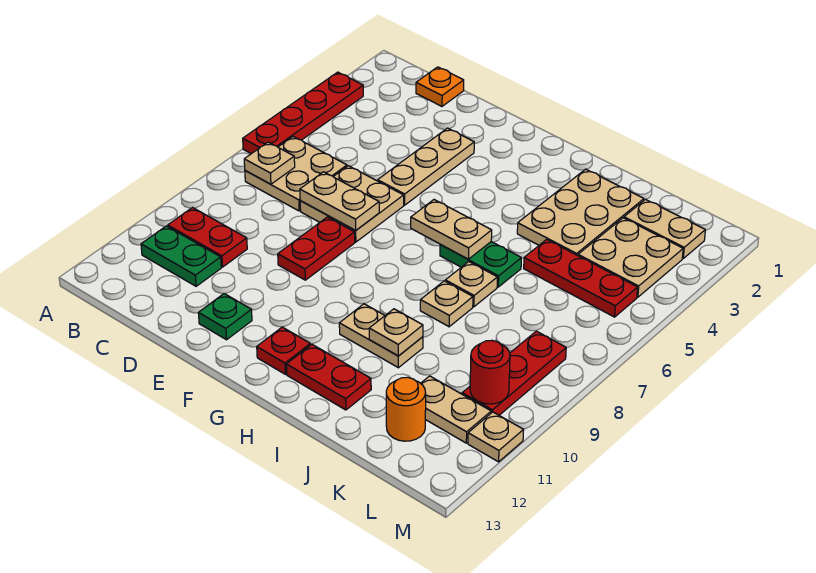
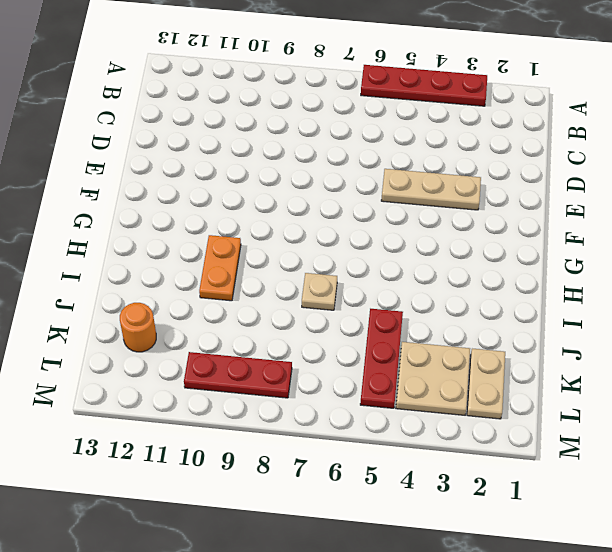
orange plate H10:I10 level 1 -> tan plate H10:I10 level 1
none -> tan plate B6:C7 level 1
none -> red plate B10:C10 level 1
none -> green plate B11:C11 level 1

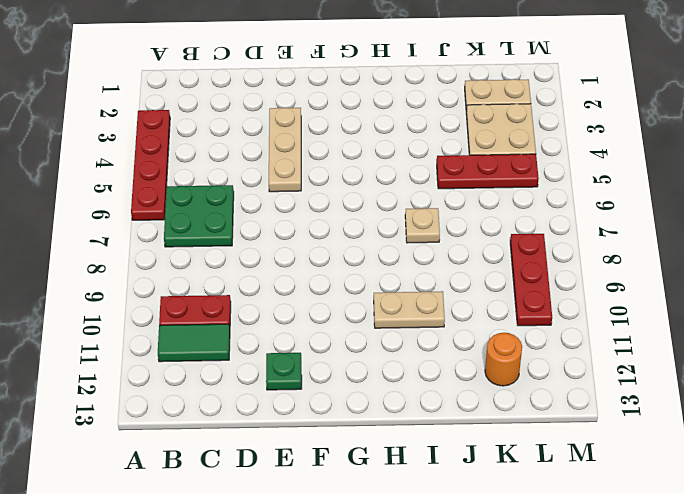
green plate B6:C7 level 1 -> tan plate B6:C7 level 1
green tile B11:C11 level 1 -> green plate B11:C11 level 1
none -> orange plate C1 level 1
none -> tan plate D6:E7 level 1
none -> red plate E8:E9 level 1

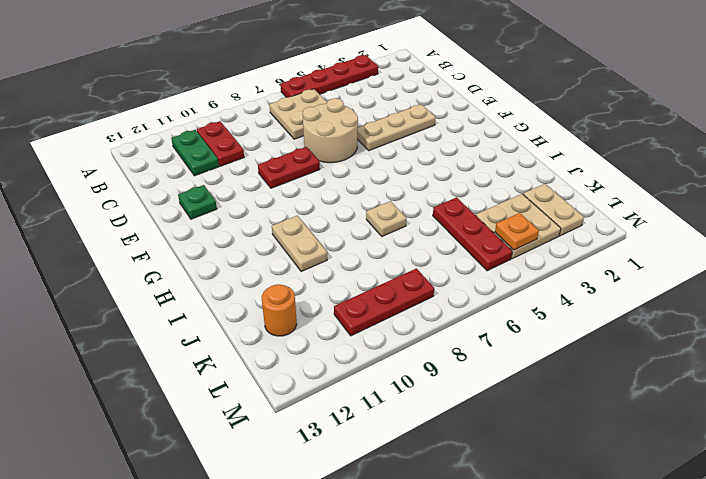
tan round brick D6:E7 level 1 -> tan plate D6:E7 level 1
orange plate L4 level 2 -> orange plate C1 level 1
none -> red plate G12 level 1
none -> green plate H6:I6 level 1
none -> red plate H12:I12 level 1

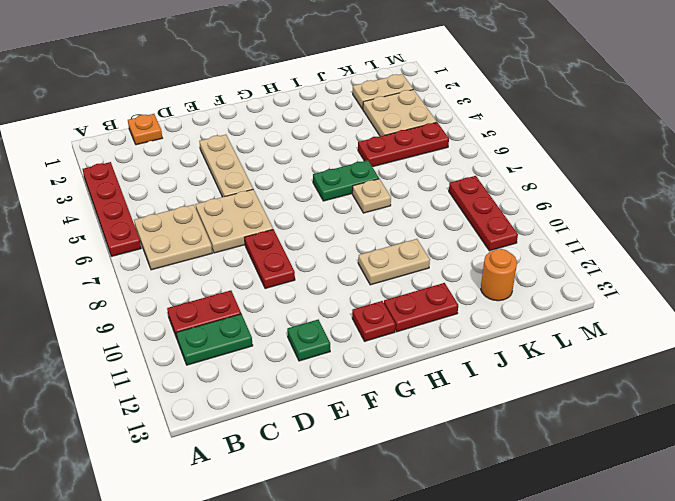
none -> tan plate I2:J4 level 1
none -> tan plate I8 level 1
none -> tan plate K11:L11 level 1

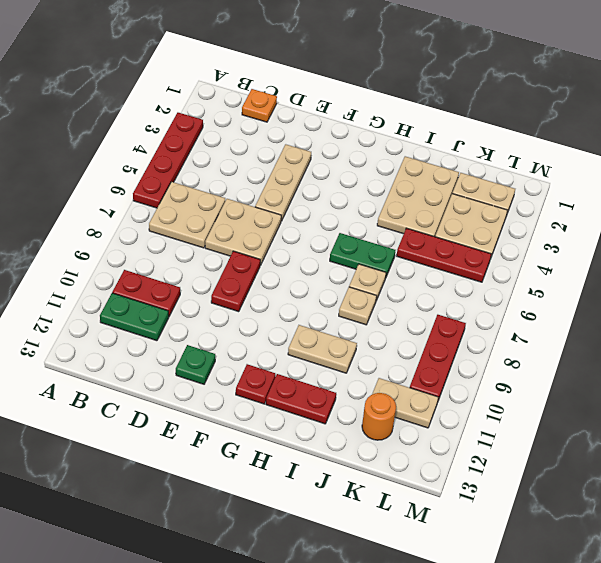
none -> tan plate M11 level 1
none -> tan plate B7 level 2
none -> tan plate D7:E7 level 2

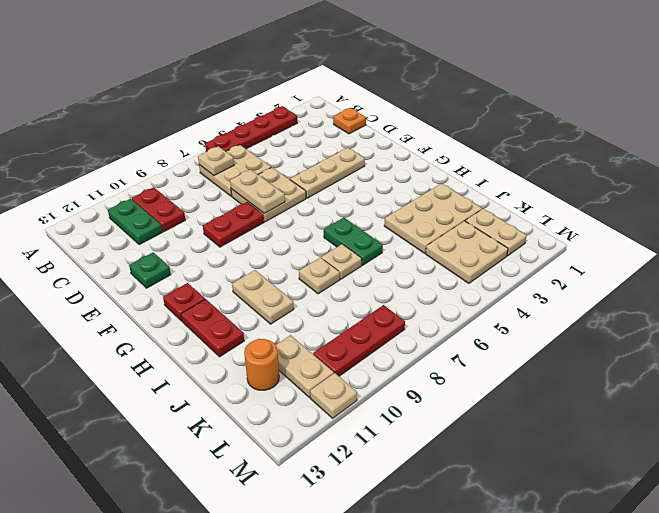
none -> red plate J5:L5 level 1
none -> tan plate G6:H6 level 2
none -> tan plate I10 level 2

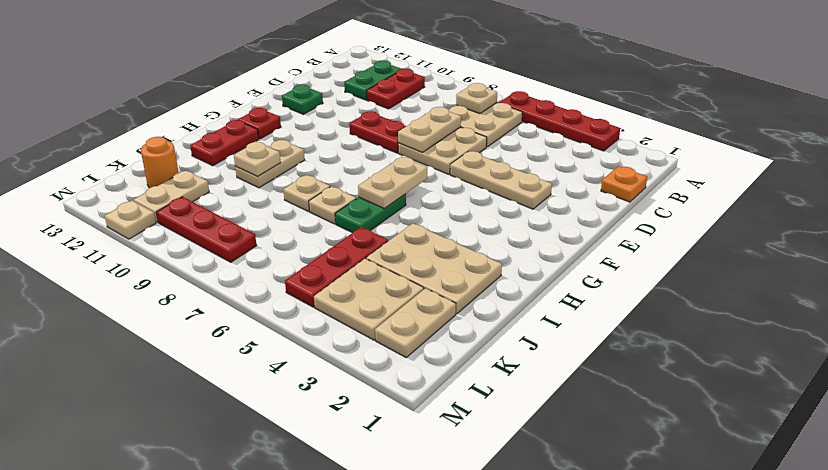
none -> red round brick L10 level 2

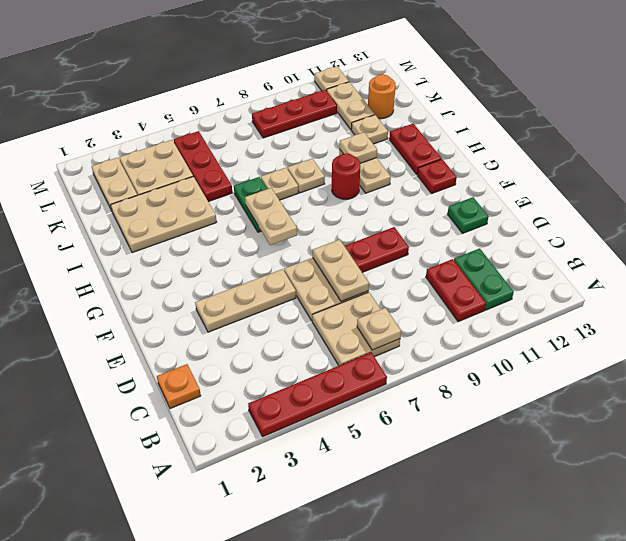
red round brick H9 level 1 -> red round brick L10 level 2
tan plate J11 level 1 -> none

